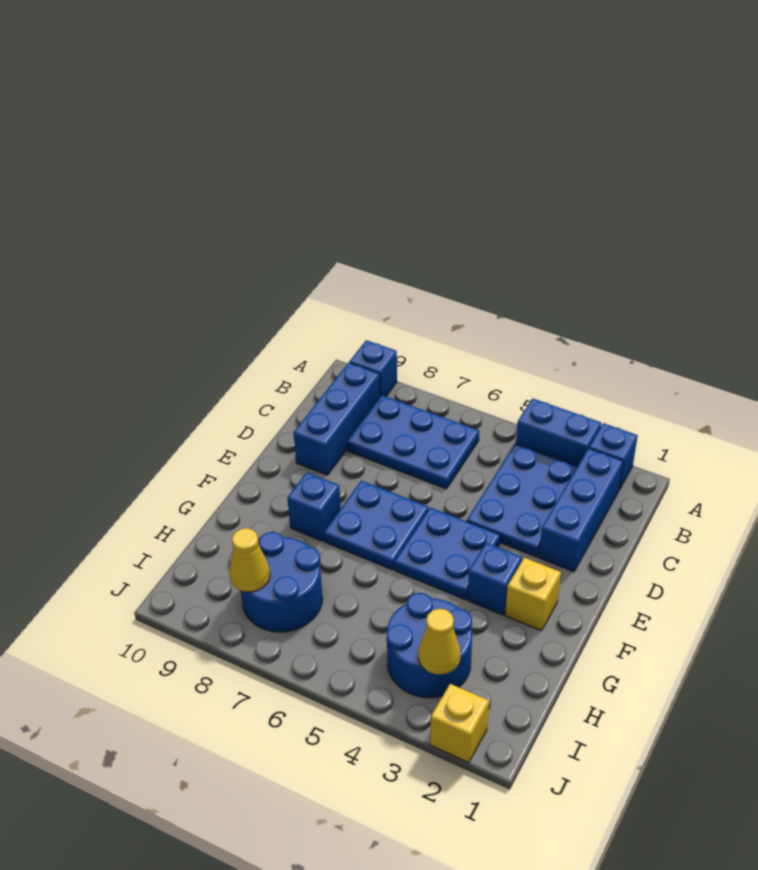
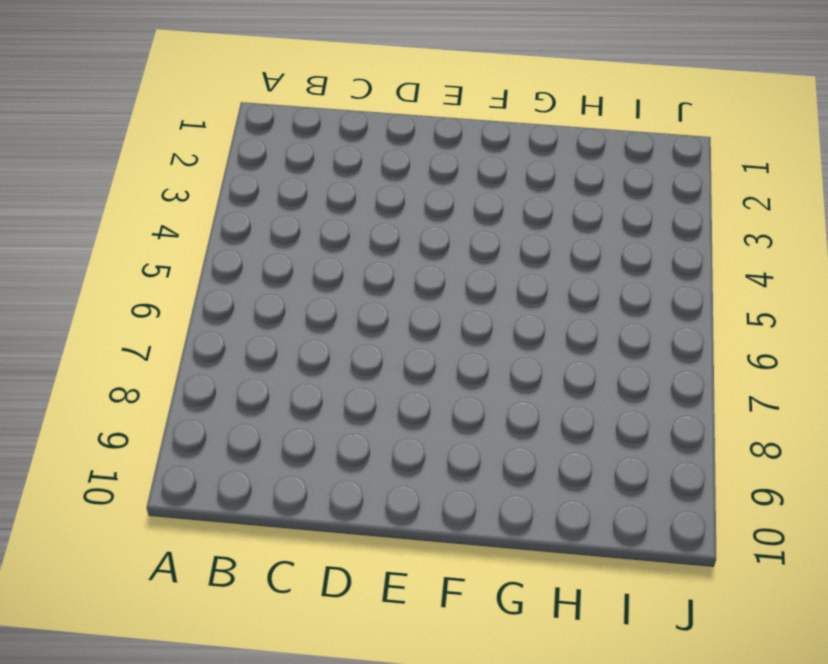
none -> blue brick A2 level 1
none -> blue brick A3:A4 level 1
none -> blue brick A9 level 1

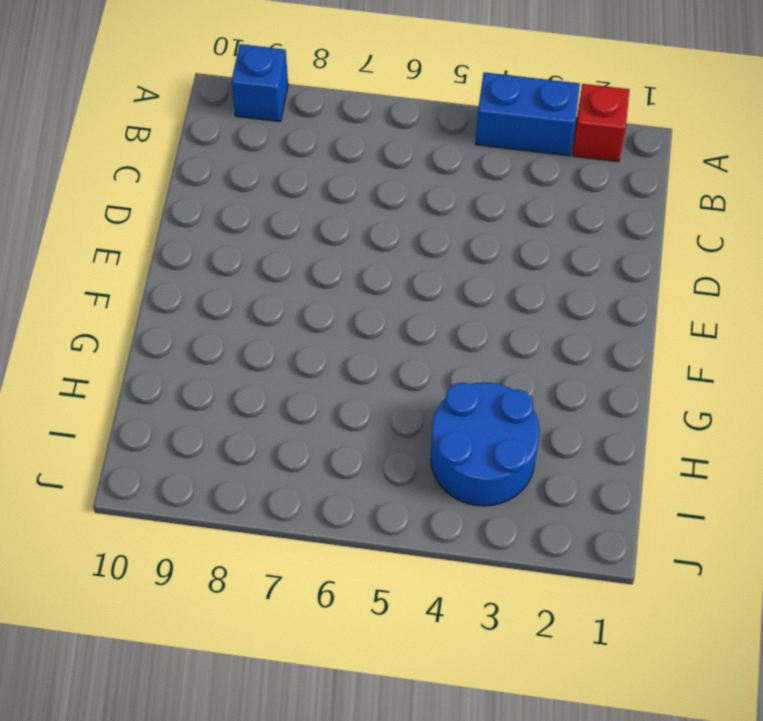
red brick A2 level 1 -> blue brick A2 level 1
none -> blue brick B2:D2 level 1
none -> blue plate B3:D4 level 1
none -> blue plate B6:C8 level 1

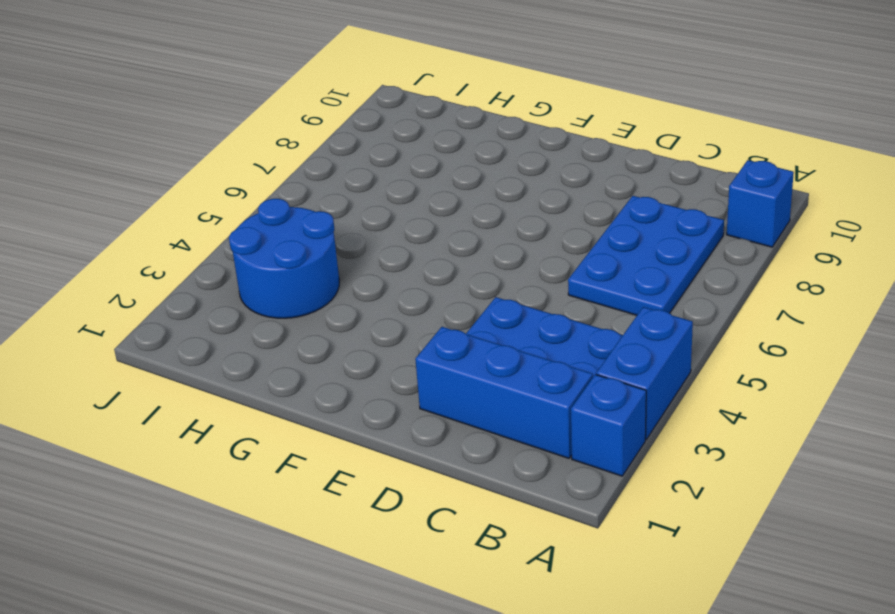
none -> blue brick B9:D9 level 1
none -> blue plate E4:F5 level 1
none -> blue plate E6:F7 level 1

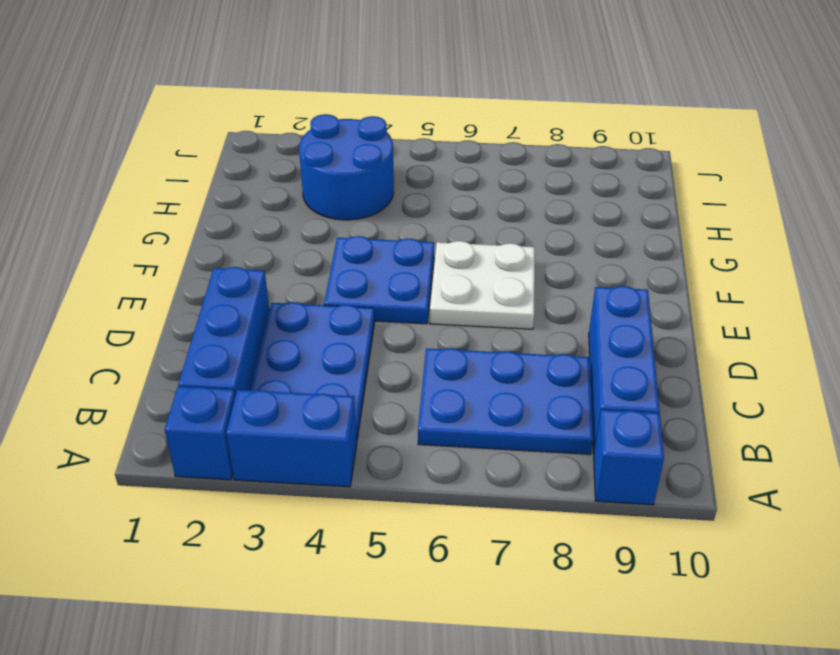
white plate E6:F7 level 1 -> blue plate E6:F7 level 1
none -> yellow brick F2 level 1
none -> blue brick F3 level 1
none -> blue brick F8 level 1

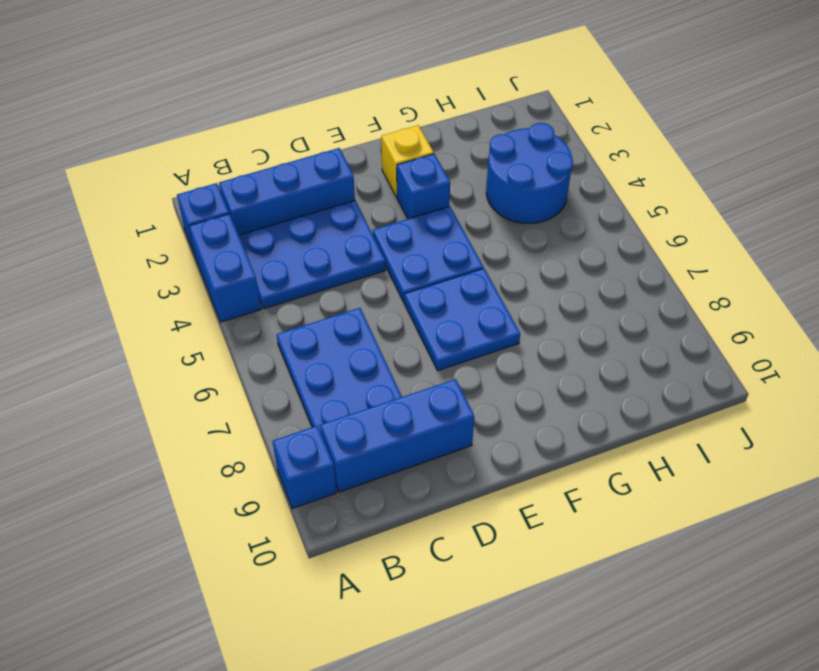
none -> blue brick F8 level 1
none -> blue round brick H7:I8 level 1
none -> yellow brick J2 level 1

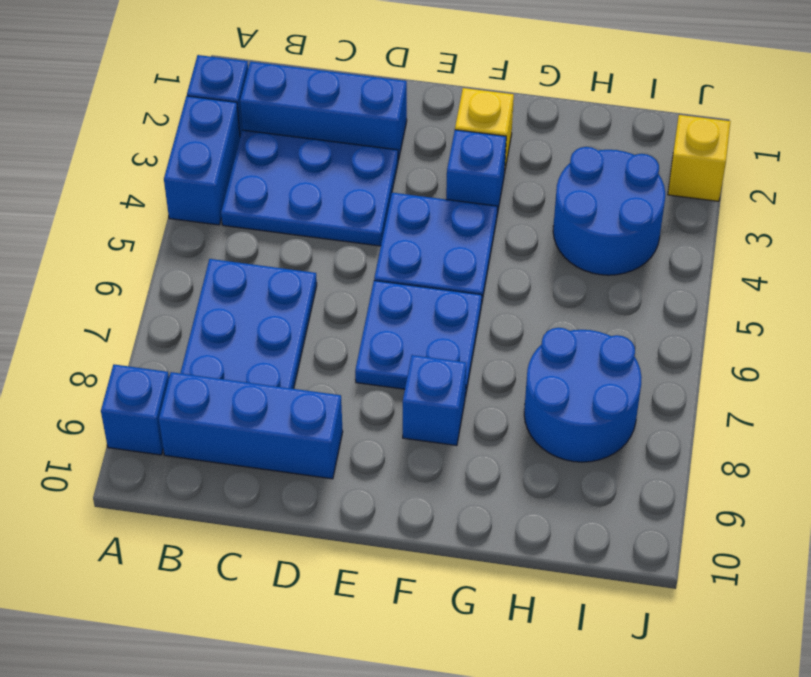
none -> yellow cone I3 level 2
none -> yellow cone I8 level 2

